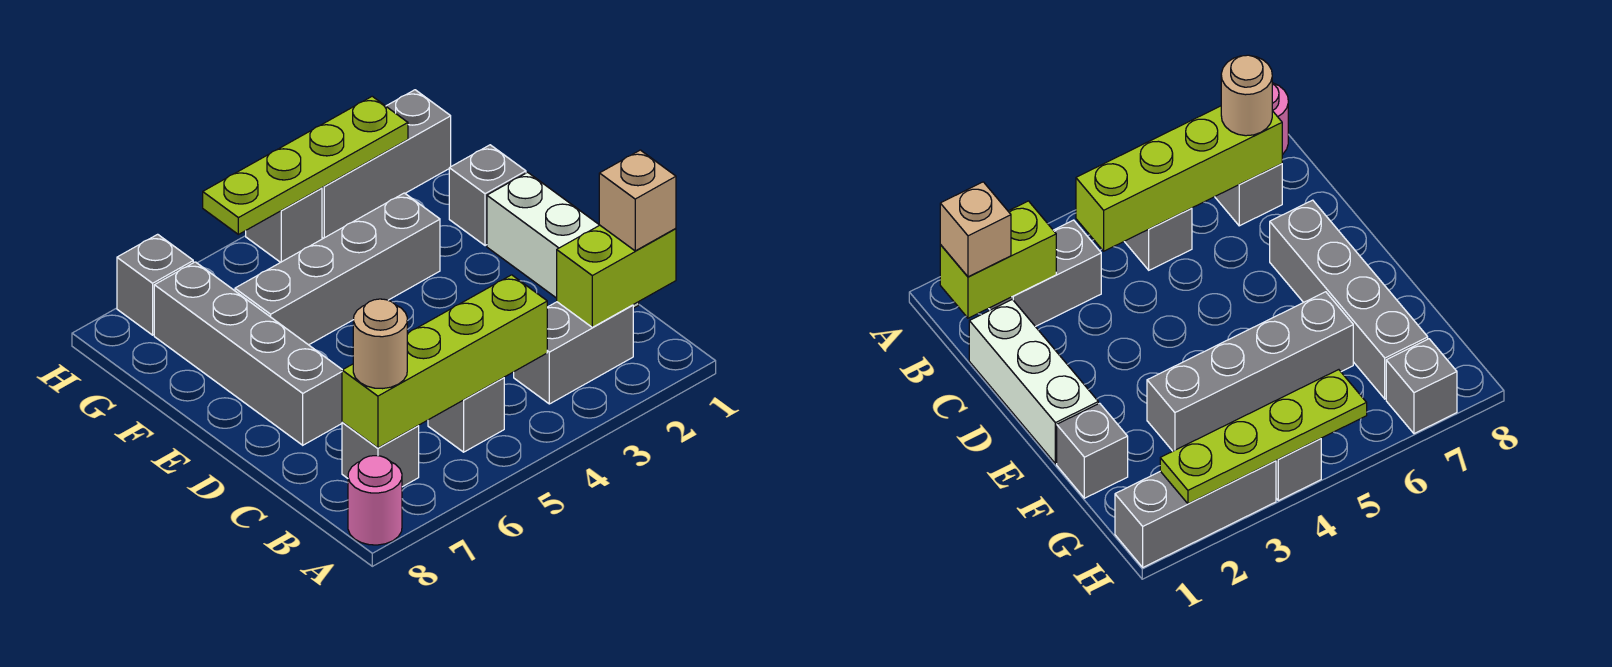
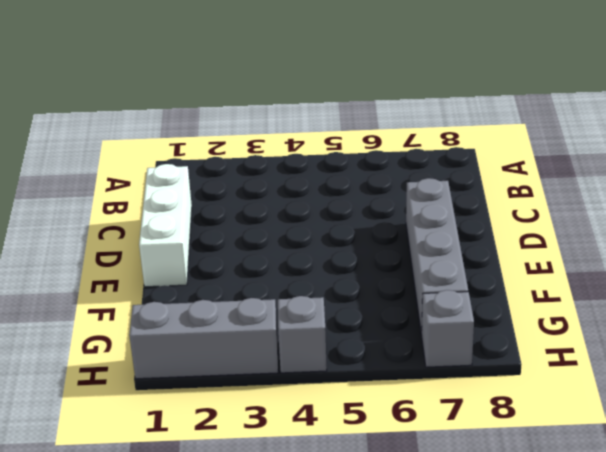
none -> pink round brick A8 level 1
none -> grey brick B2:B3 level 1
none -> grey brick B5 level 1

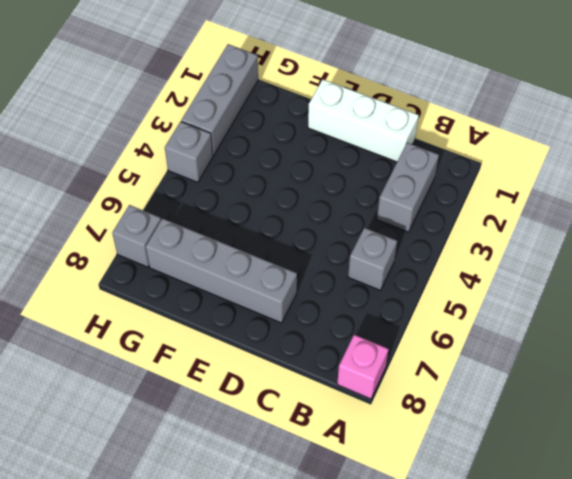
pink brick A8 level 1 -> pink round brick A8 level 1
none -> grey brick B7 level 1
none -> grey brick F1 level 1
none -> grey brick F3:F6 level 1

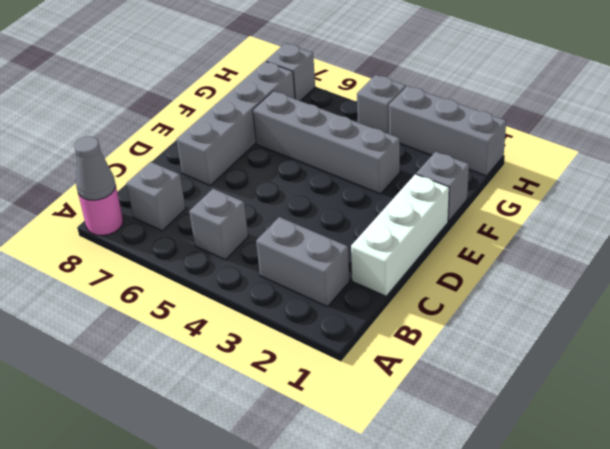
grey cone A8 level 2 -> none
none -> lime brick B1:B2 level 2
none -> lime brick B4:B7 level 2
none -> lime plate H2:H5 level 2

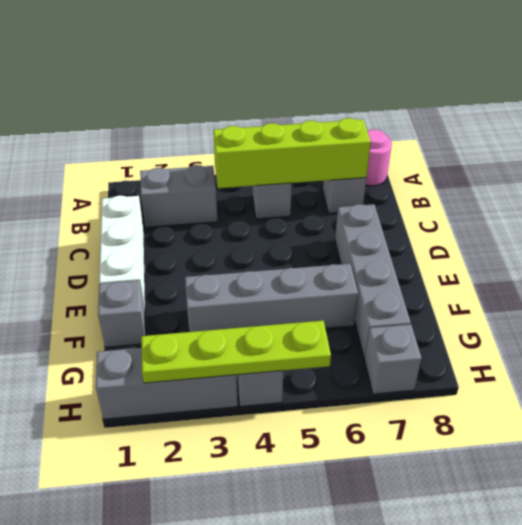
none -> lime brick B1:B2 level 2
none -> tan brick B1 level 3
none -> tan round brick B7 level 3

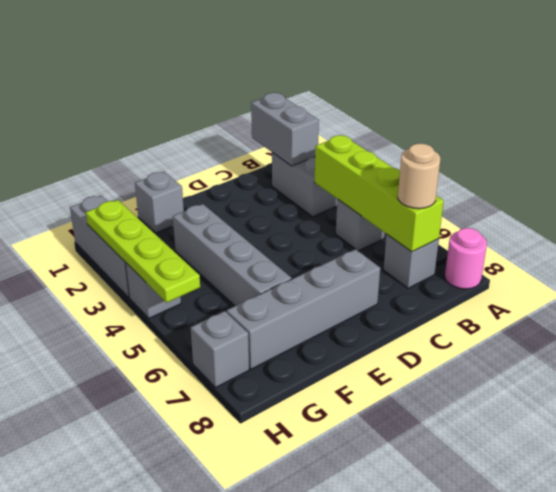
grey brick B1:B2 level 2 -> lime brick B1:B2 level 2
none -> white brick C1:E1 level 1
none -> tan brick B1 level 3

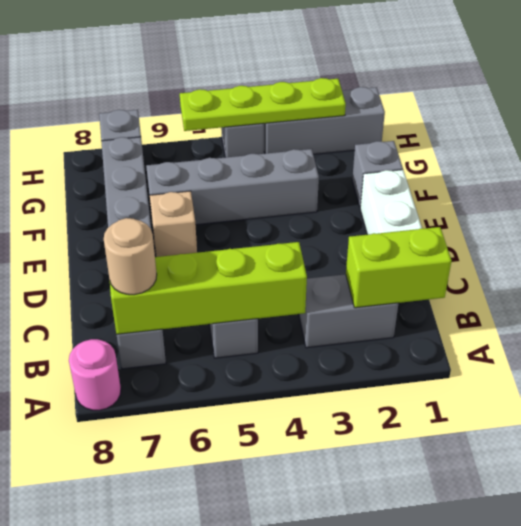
tan brick E6 level 1 -> tan brick B1 level 3

